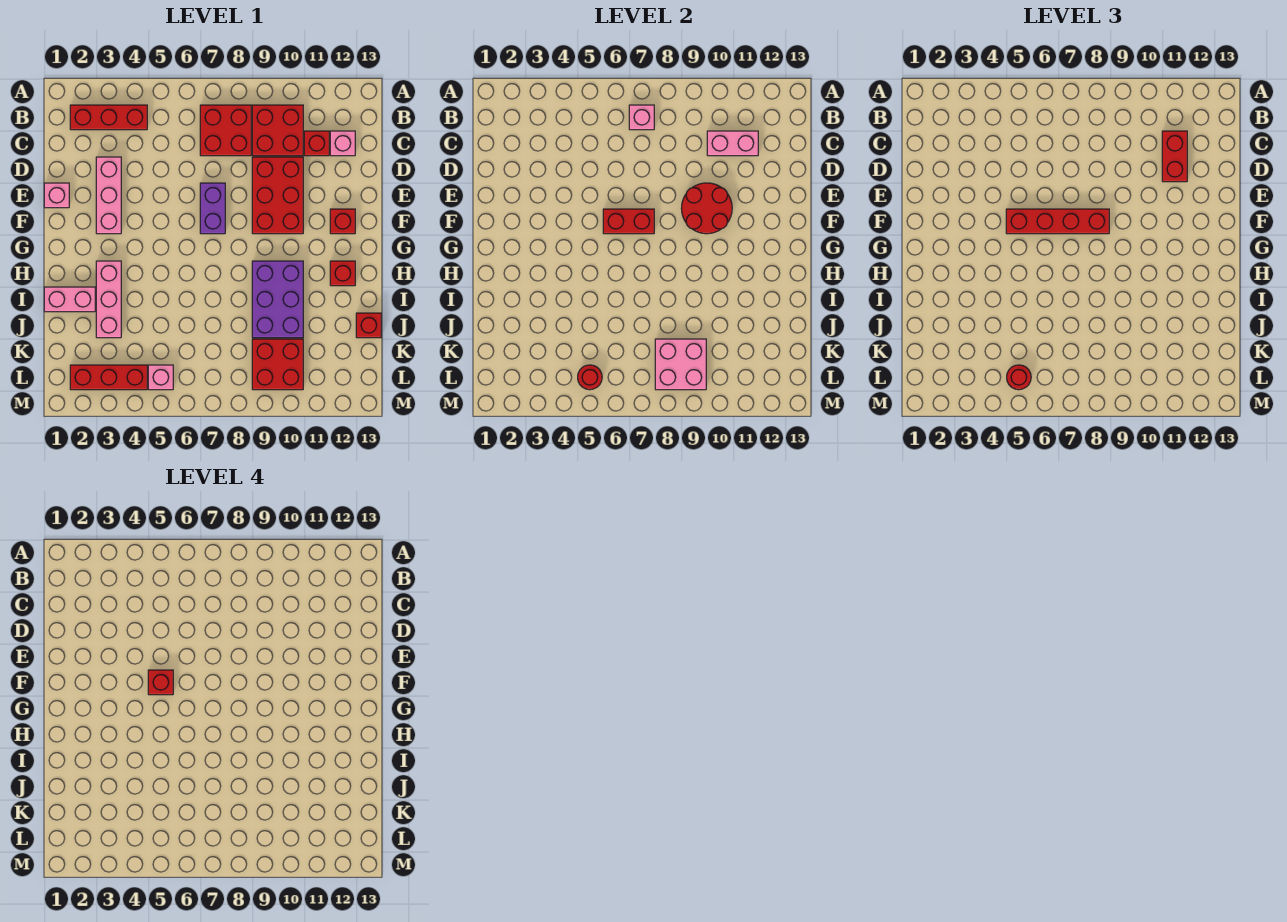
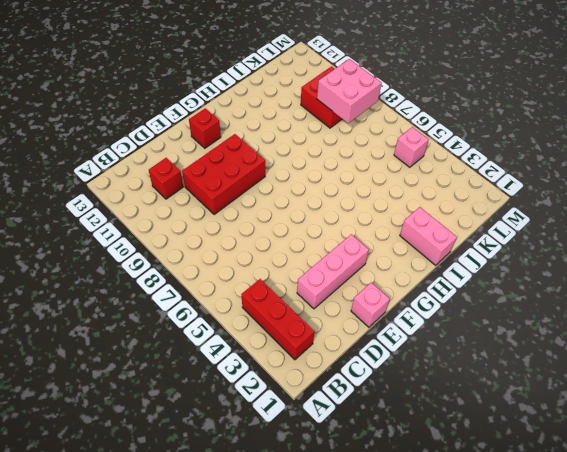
none -> red brick B7:C8 level 1
none -> red brick B9:C10 level 1
none -> pink brick C12 level 1

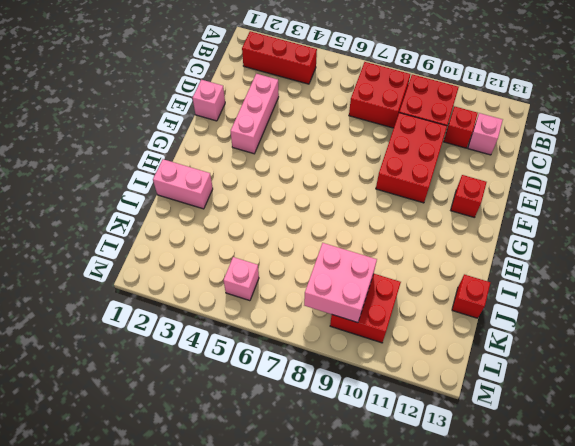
none -> purple brick E7:F7 level 1
none -> pink brick H3:J3 level 1
none -> purple brick H9:J10 level 1

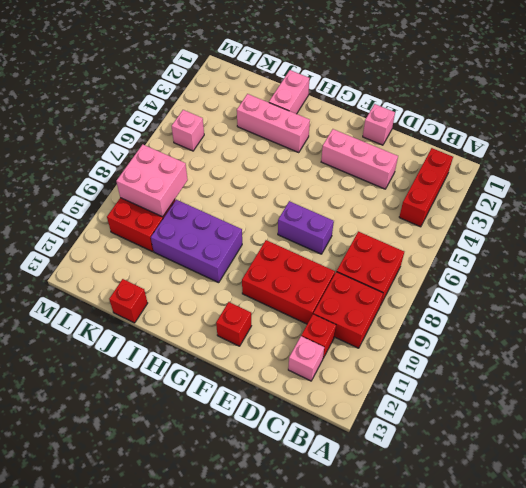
none -> red brick H12 level 1
none -> red brick L2:L4 level 1
none -> pink brick B7 level 2

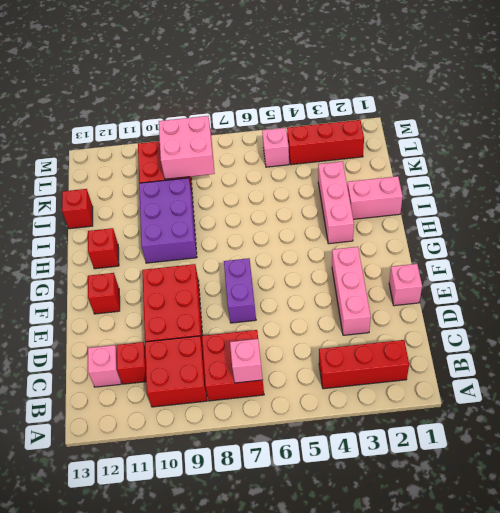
none -> pink brick C10:C11 level 2
none -> red round brick E9:F10 level 2
none -> red brick F6:F7 level 2

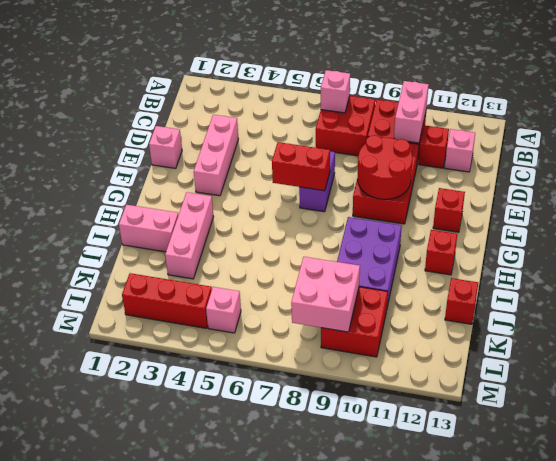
pink brick B10:C10 level 2 -> pink brick C10:C11 level 2
none -> red brick B2:B4 level 1
none -> red round brick L5 level 2
none -> red brick C11:D11 level 3

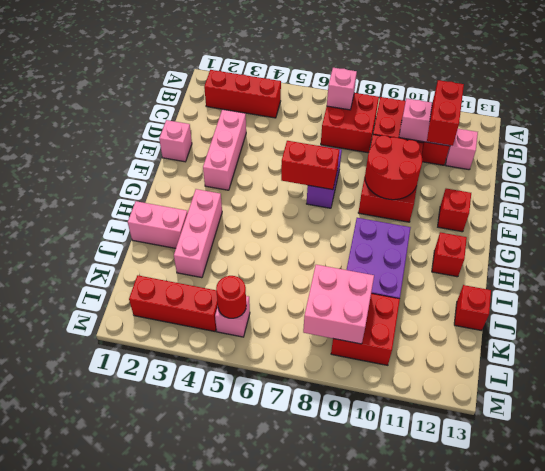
none -> red brick F5:F8 level 3
none -> red round brick L5 level 3
none -> red brick F5 level 4

